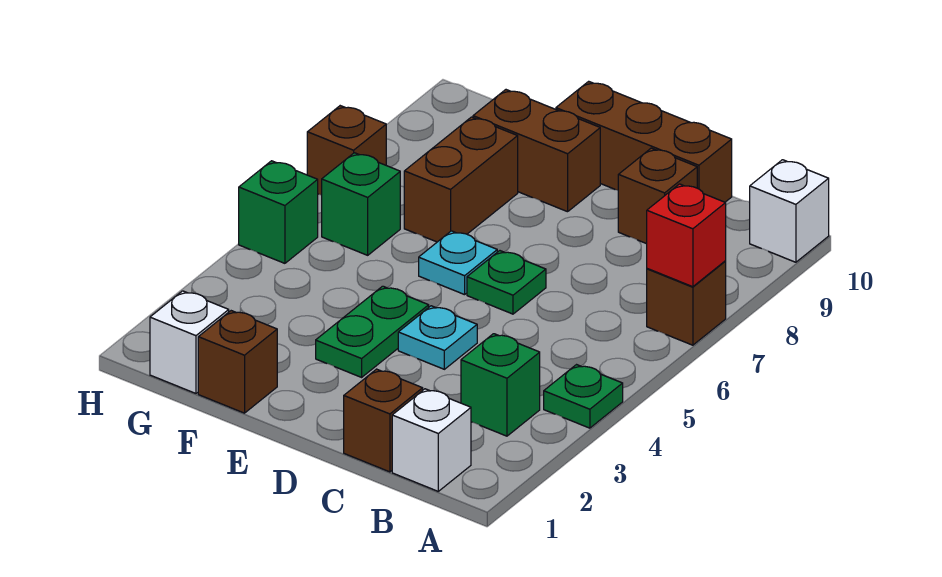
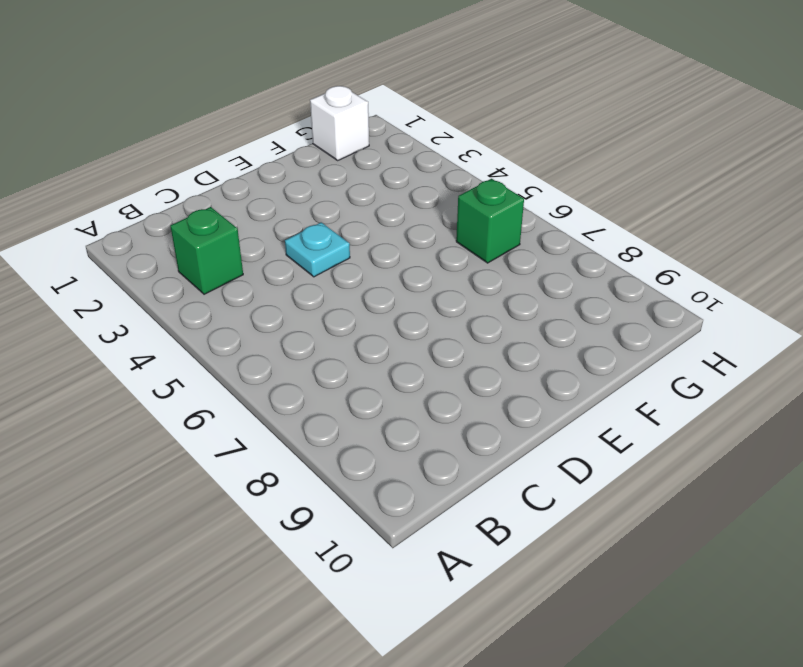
none -> green plate A4 level 1
none -> brown brick A7 level 1
none -> white brick A10 level 1

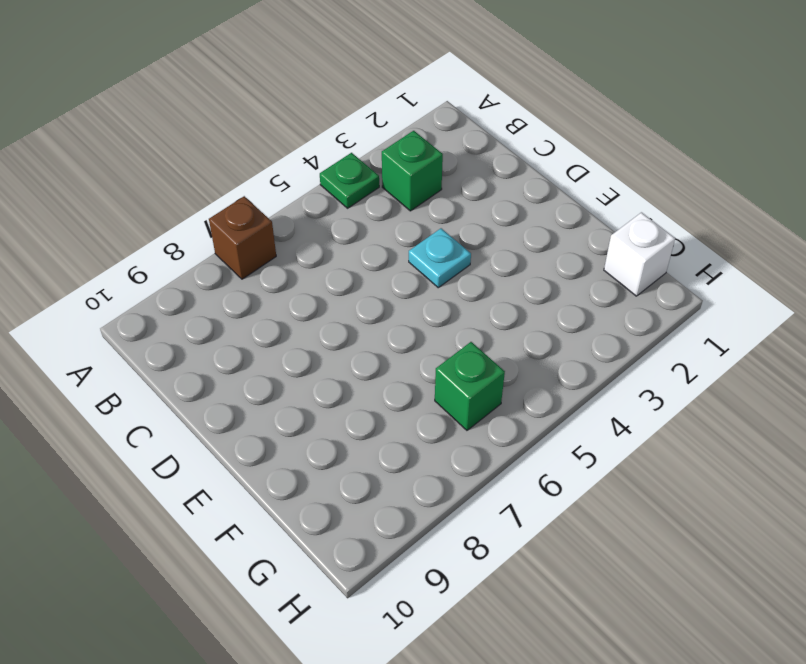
none -> white brick A10 level 1
none -> white brick B1 level 1
none -> brown brick C1 level 1

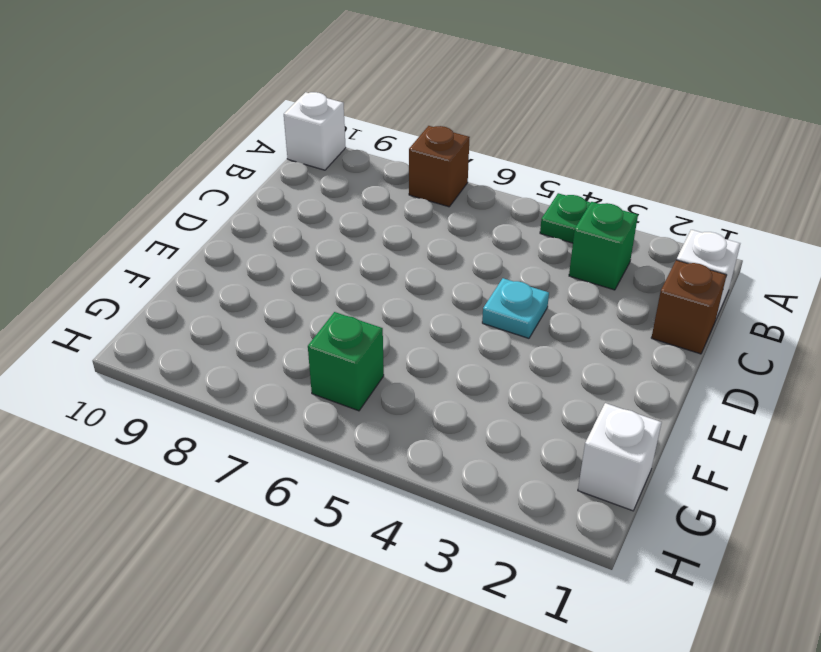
none -> brown brick C9 level 1
none -> brown brick C10:E10 level 1
none -> green plate D6 level 1

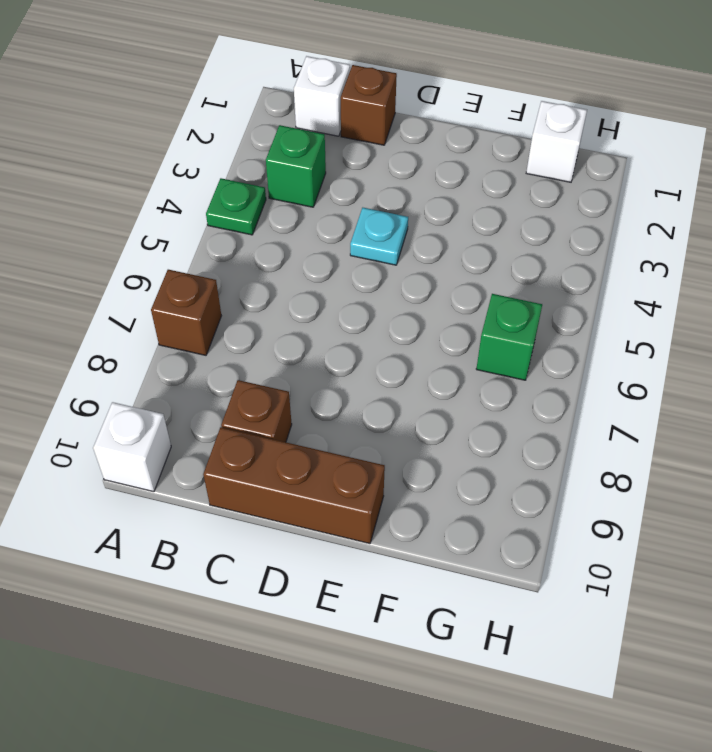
none -> green plate D6 level 1
none -> green plate E3:E4 level 1
none -> cyan plate E6 level 1

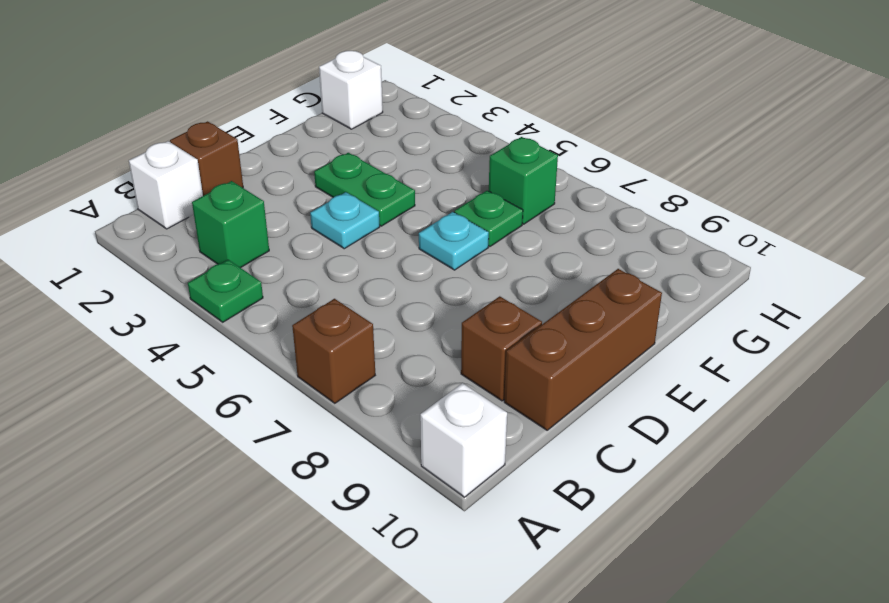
green plate F6 level 1 -> green plate D6 level 1
none -> brown brick E9:F9 level 1
none -> brown brick F1 level 1
none -> brown brick F7:F8 level 1

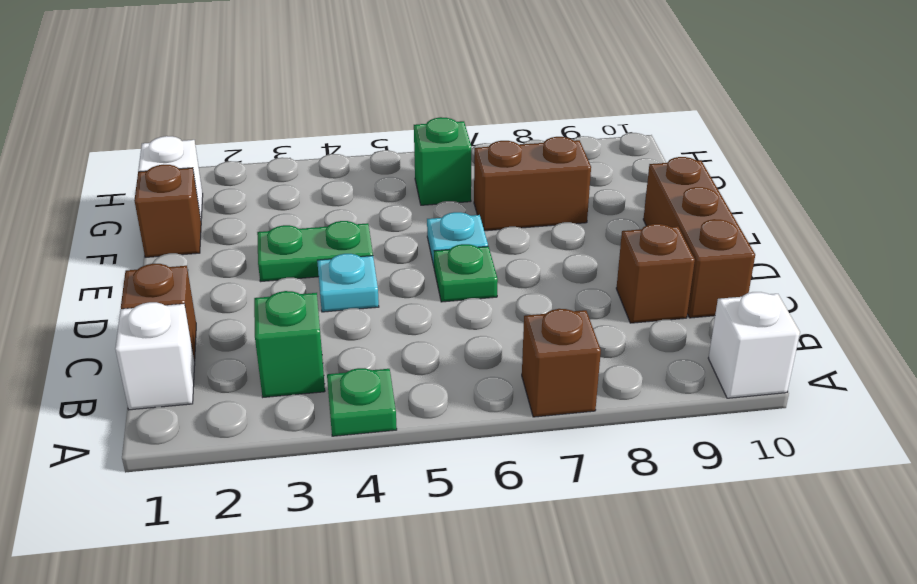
none -> brown brick E9:F9 level 1
none -> green brick H5 level 1
none -> brown brick H7 level 1

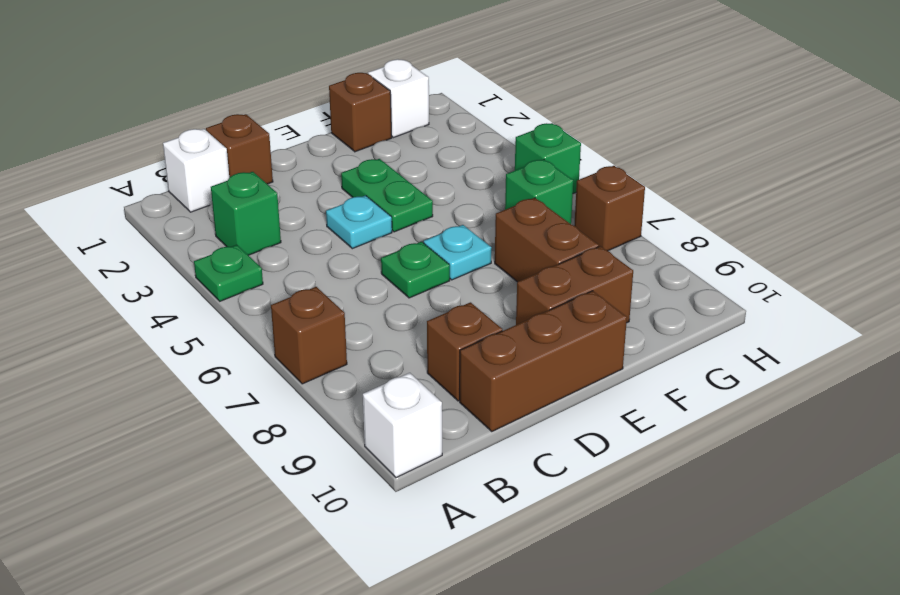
none -> red brick A7 level 2

